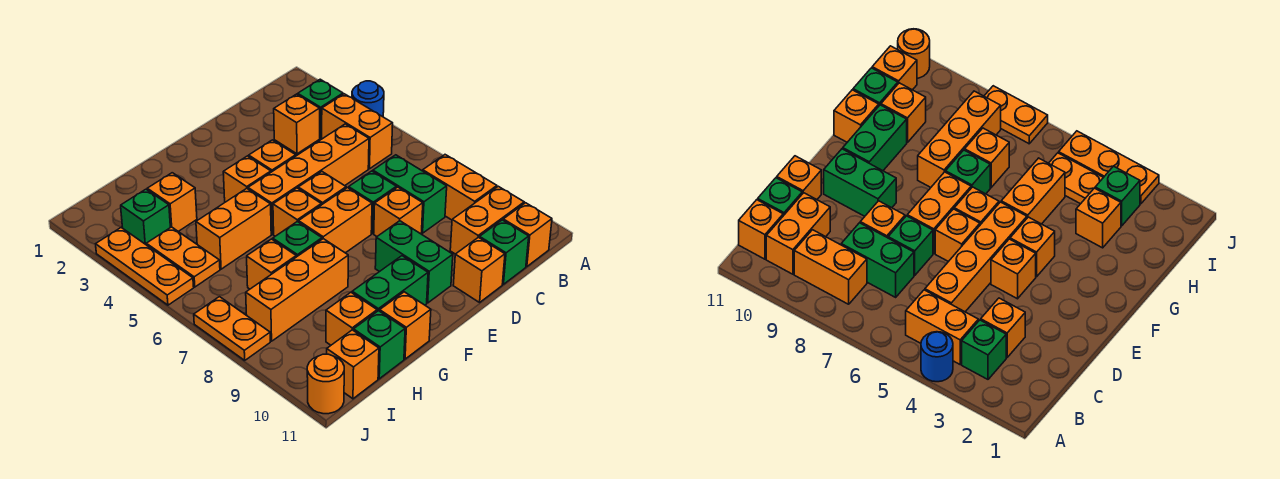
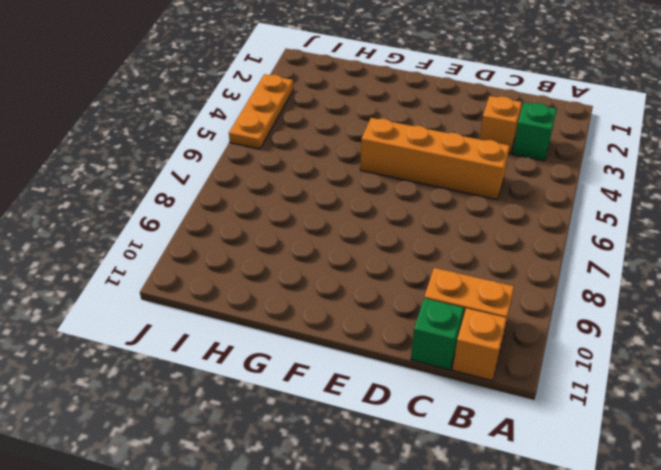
none -> blue round brick A4 level 1
none -> orange brick B4:B5 level 1
none -> orange brick B8:B9 level 1
none -> green brick C7:C8 level 1

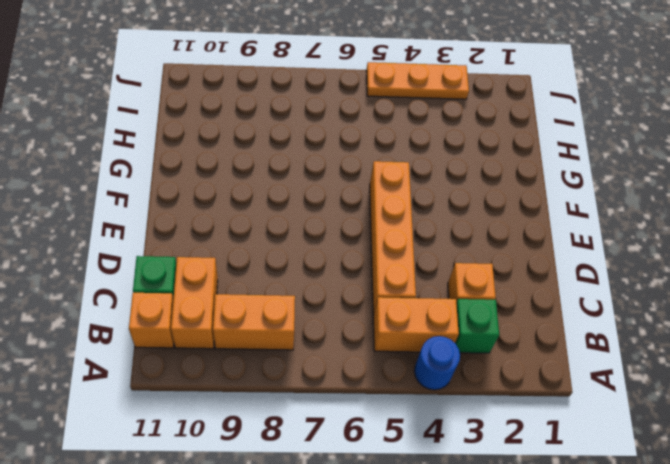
none -> green brick C7:C8 level 1
none -> green brick D7 level 1
none -> orange brick D8 level 1
none -> orange brick D11 level 1

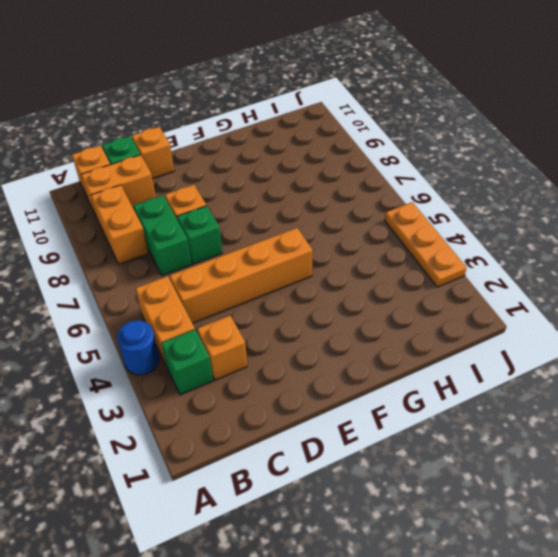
none -> orange brick E4 level 1
none -> orange brick E6 level 1
none -> orange brick E7:F7 level 1
none -> green brick E9:E10 level 1

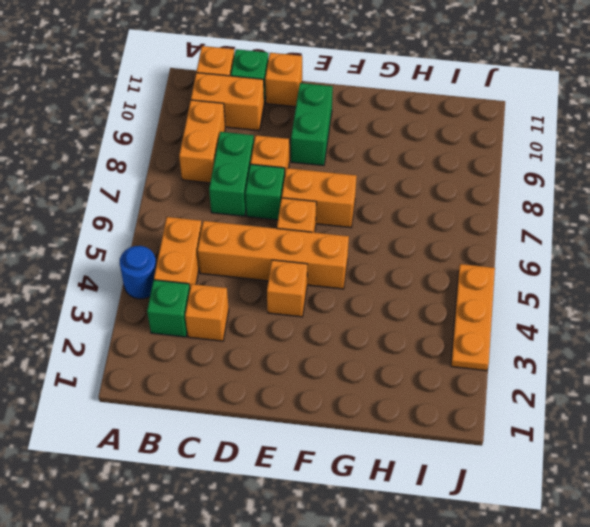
none -> orange brick F4 level 1
none -> orange brick F6 level 1
none -> green brick F10:G10 level 1
none -> orange brick G5:H5 level 1

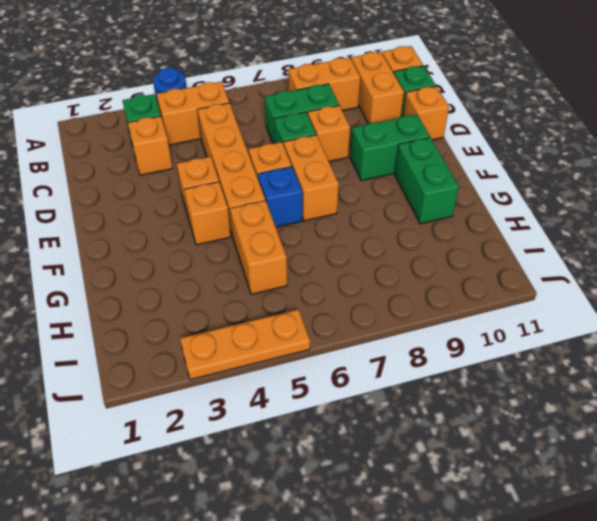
blue brick F6 level 1 -> orange brick F6 level 1
none -> green brick G7 level 1
none -> orange brick G8:I8 level 1
none -> orange brick G11 level 1
none -> orange brick H3 level 1

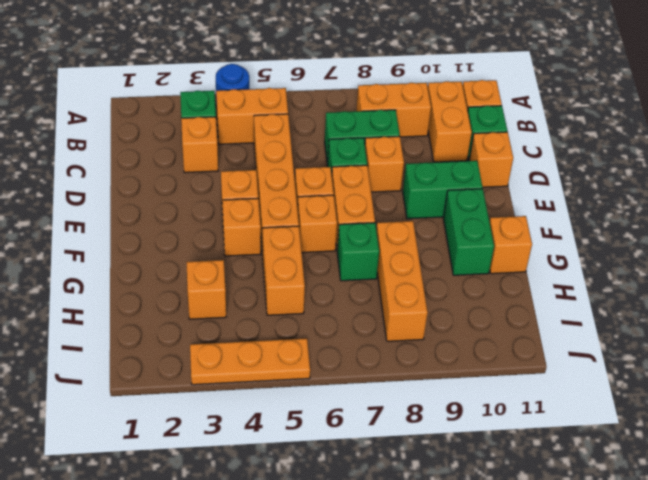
none -> orange brick H7 level 1
none -> orange brick H10 level 1
none -> green brick H11 level 1
none -> green brick I3 level 1

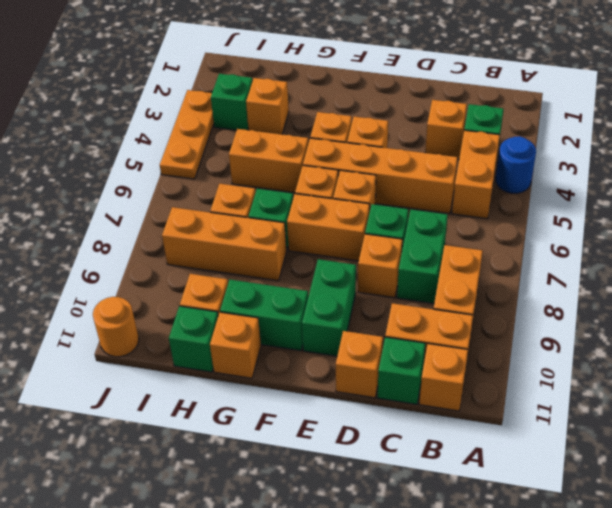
none -> orange plate I4:I5 level 1
none -> orange brick I11 level 1
none -> orange plate J7:J8 level 1

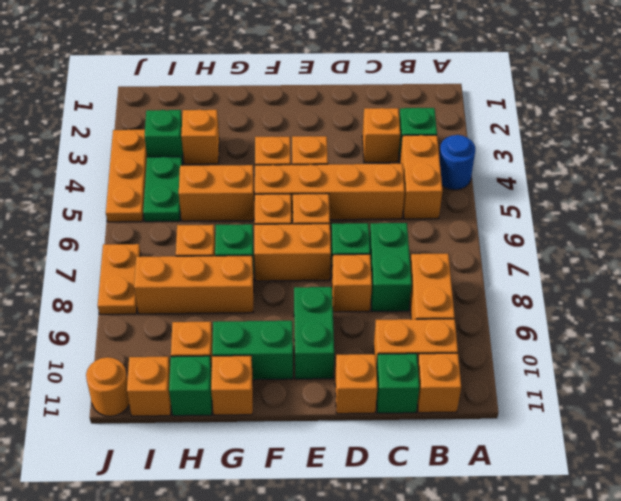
green plate I4:I5 level 1 -> orange plate I4:I5 level 1

